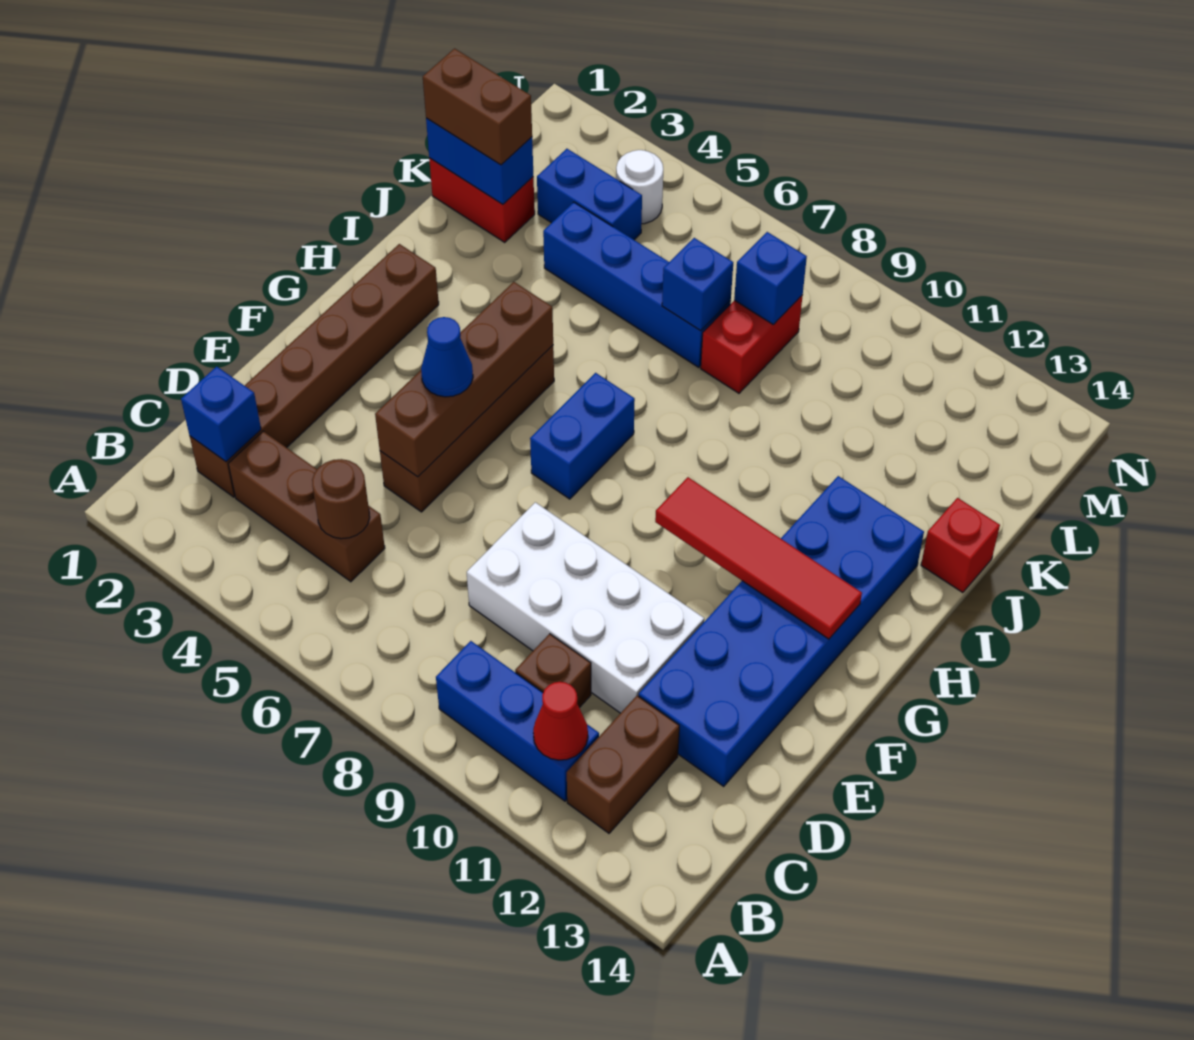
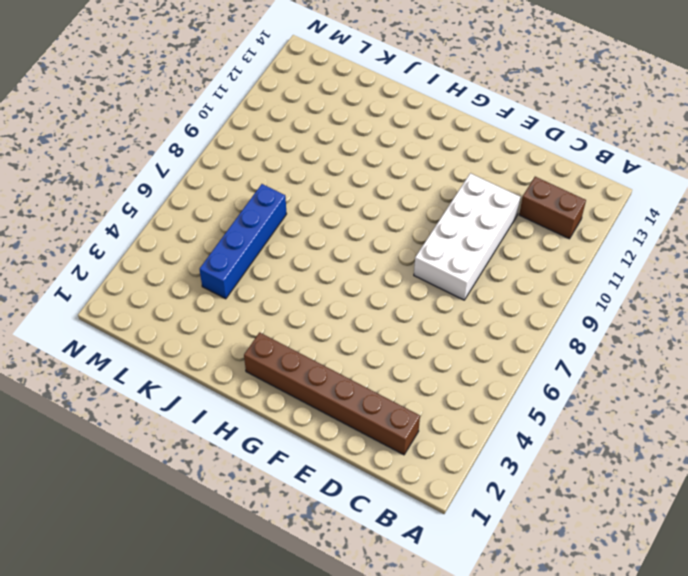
none -> blue brick B9:B11 level 1
none -> brown brick C3:C5 level 1
none -> brown brick C10 level 1

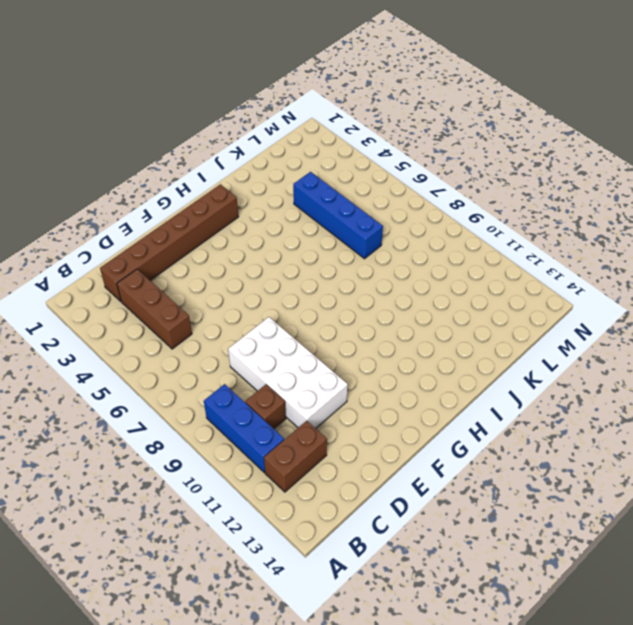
none -> blue brick D12:I13 level 1
none -> brown brick E5:H5 level 1
none -> blue brick G7:H7 level 1

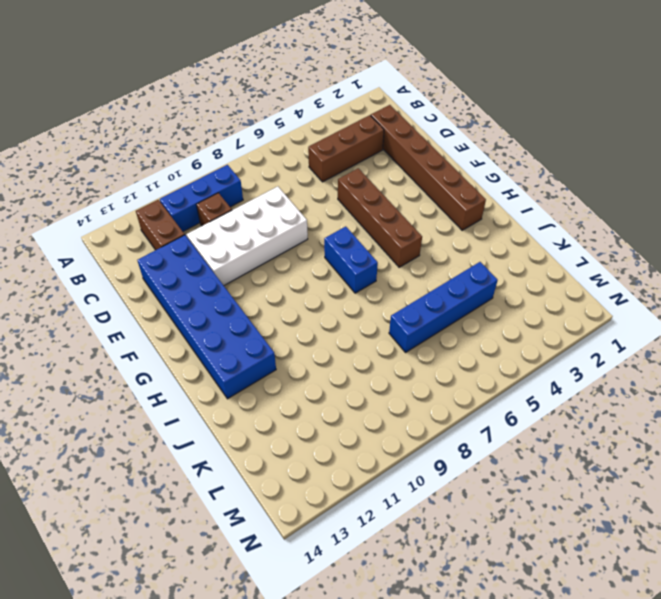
none -> red brick J14 level 1
none -> red brick K1:K2 level 1
none -> red brick K8:L8 level 1

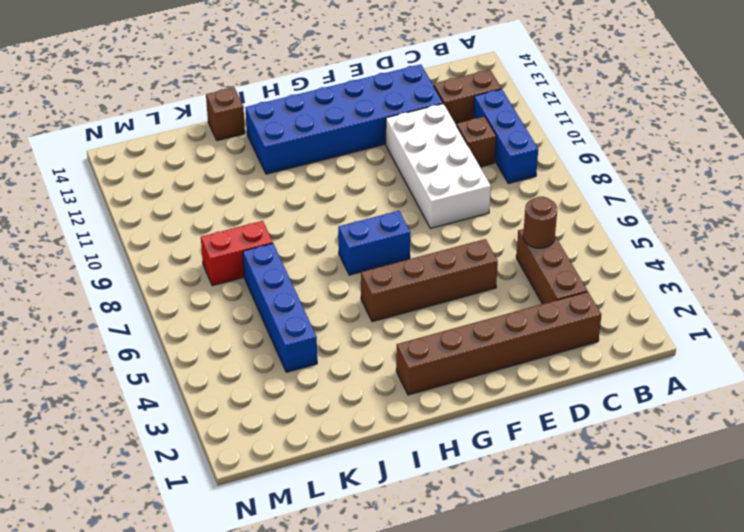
brown brick J14 level 1 -> red brick J14 level 1
none -> red brick K1:K2 level 1
none -> blue brick L3:L4 level 1
none -> white round brick M4 level 1

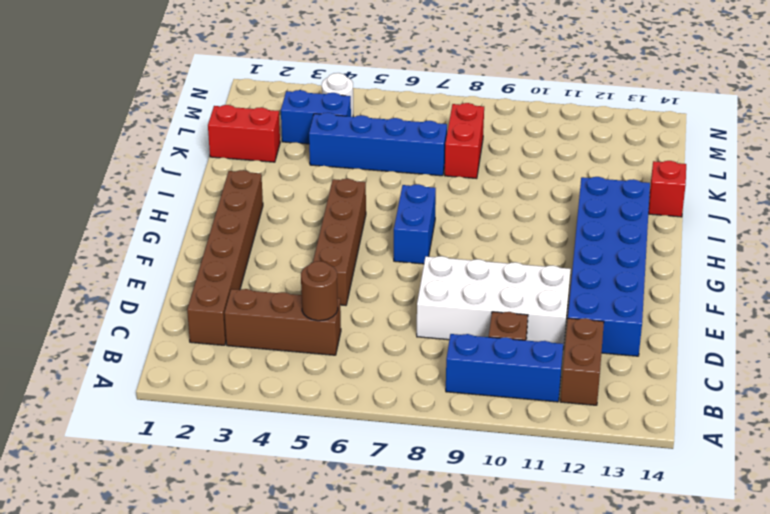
none -> red cone B11 level 2
none -> blue brick C2 level 2
none -> brown brick E5:H5 level 2

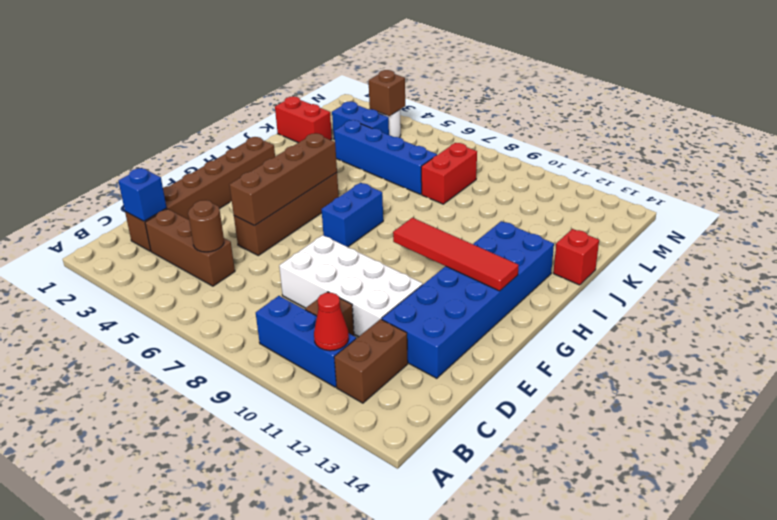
brown brick M4 level 2 -> none
none -> blue brick K1:K2 level 2
none -> blue brick K7 level 2
none -> blue brick L8 level 2

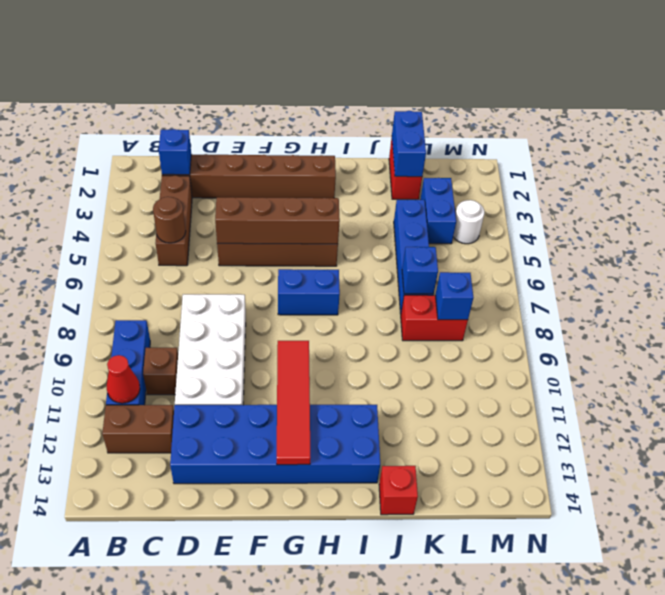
none -> blue cone F5 level 3
none -> brown brick K1:K2 level 3

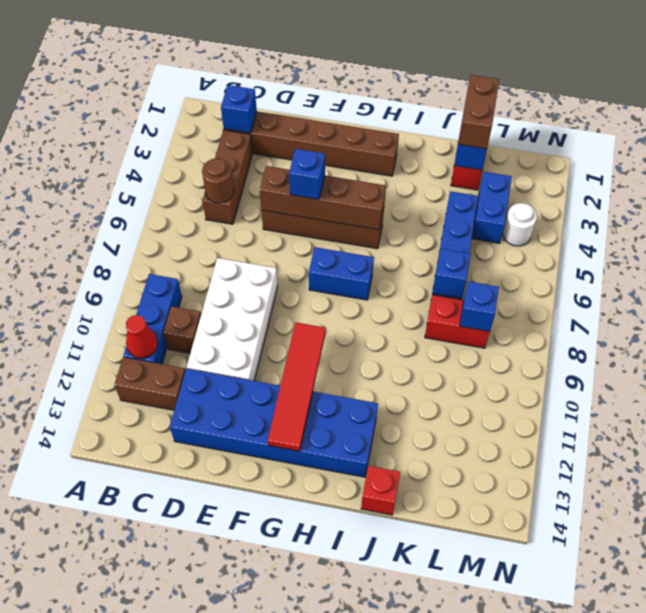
blue brick F5 level 3 -> blue cone F5 level 3

